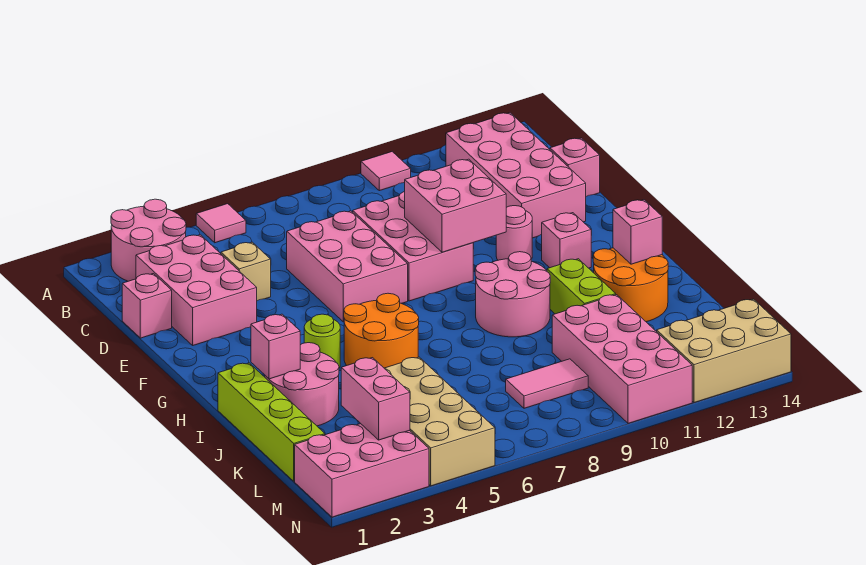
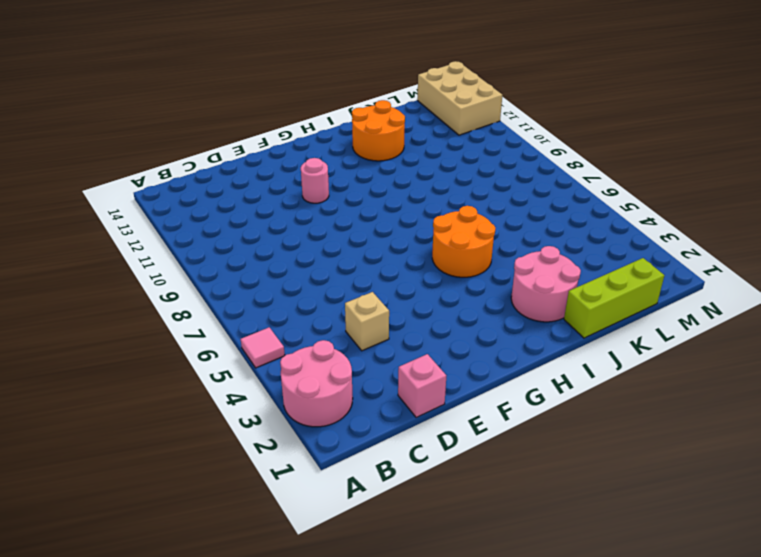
lime brick J1:L1 level 1 -> lime brick I1:L1 level 1
none -> pink tile A10 level 1
none -> pink brick B12:E13 level 1
none -> pink brick C2:E3 level 1

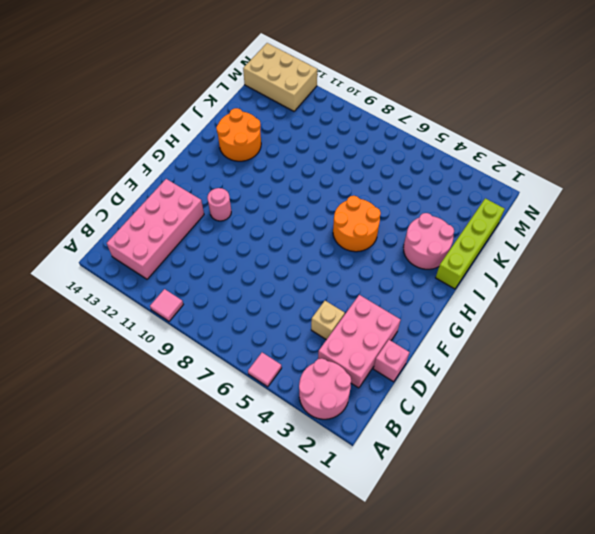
none -> pink brick D6:F7 level 1
none -> pink brick D8:F9 level 1
none -> pink brick D14 level 1

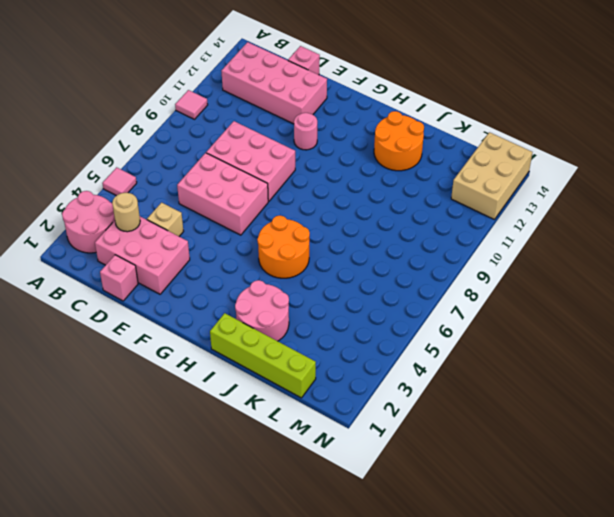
tan round brick C3 level 2 -> none
none -> pink brick G12 level 1
none -> lime round brick H4 level 1
none -> pink round brick H9:I10 level 1

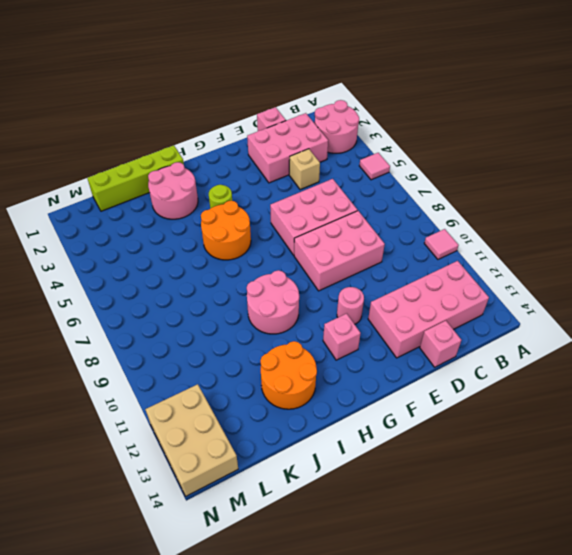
none -> lime brick I11:J11 level 1
none -> tan brick K4:N5 level 1
none -> pink brick K10:N11 level 1

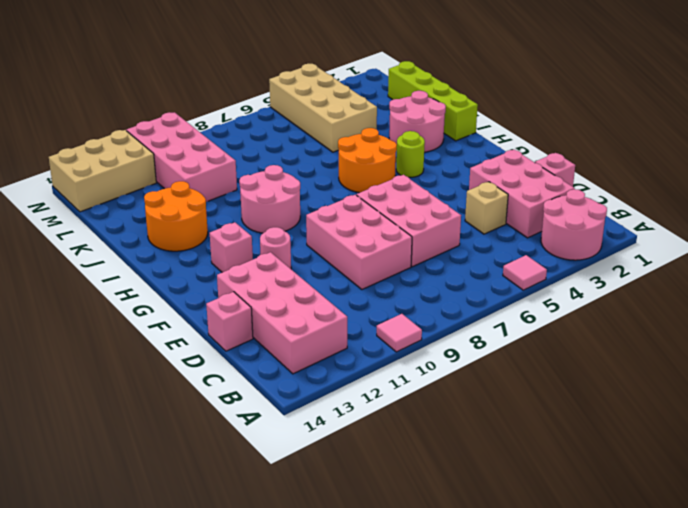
none -> lime brick I11:J11 level 1
none -> pink tile L8:L9 level 1
none -> pink brick M1:N3 level 1

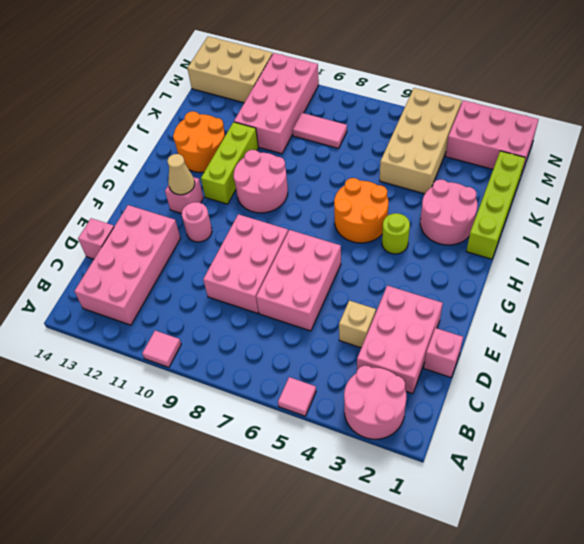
tan cone G12 level 2 -> none
lime brick H11:J11 level 1 -> lime brick I11:J11 level 1
none -> pink brick E9:F10 level 2
none -> pink brick I2 level 2
none -> pink brick I13 level 2

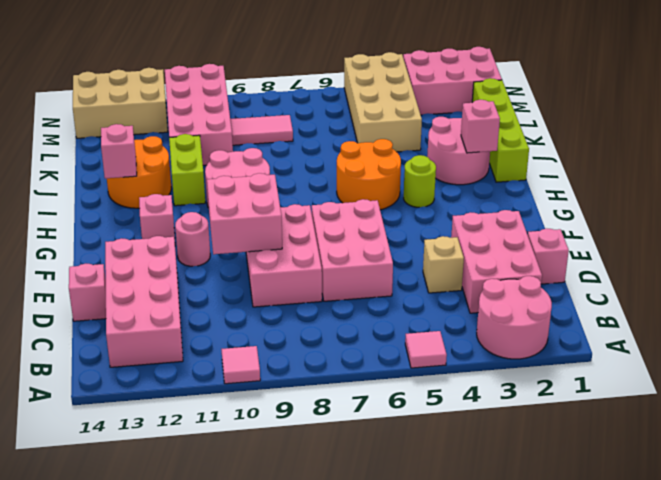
none -> pink brick L3:M3 level 2

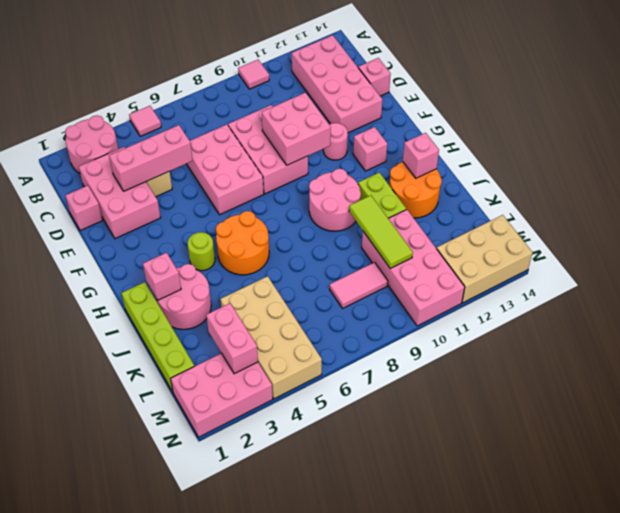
pink brick D3:D5 level 2 -> none
lime tile J10:L10 level 2 -> none

